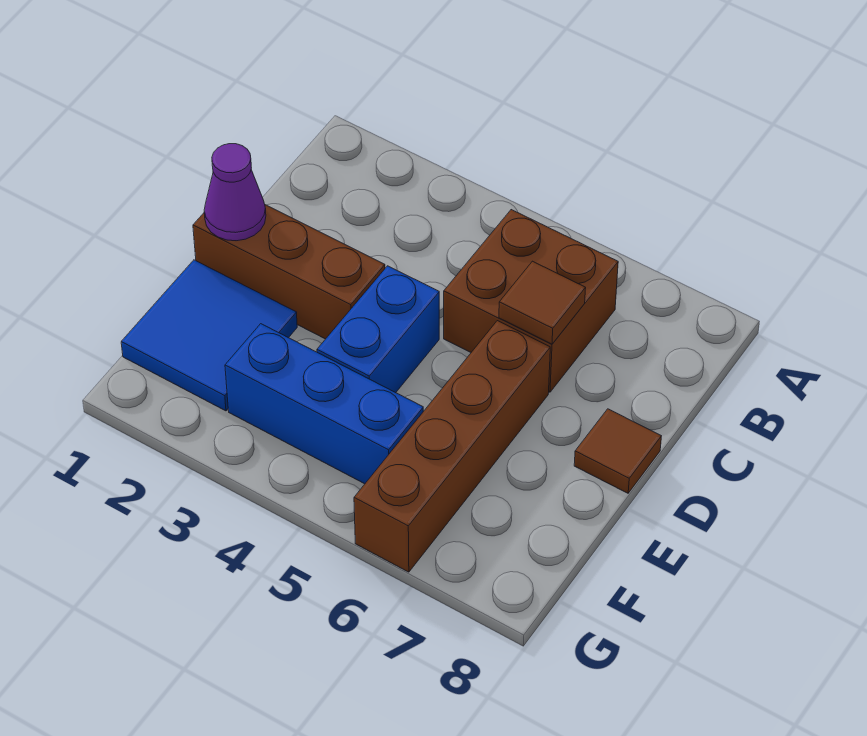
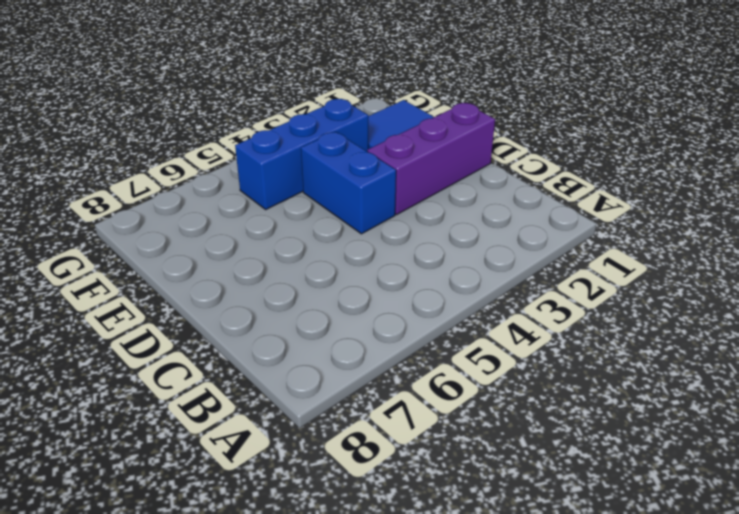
purple brick D1:D3 level 1 -> brown brick D1:D3 level 1
none -> brown brick B5:C6 level 1
none -> brown brick D6:G6 level 1

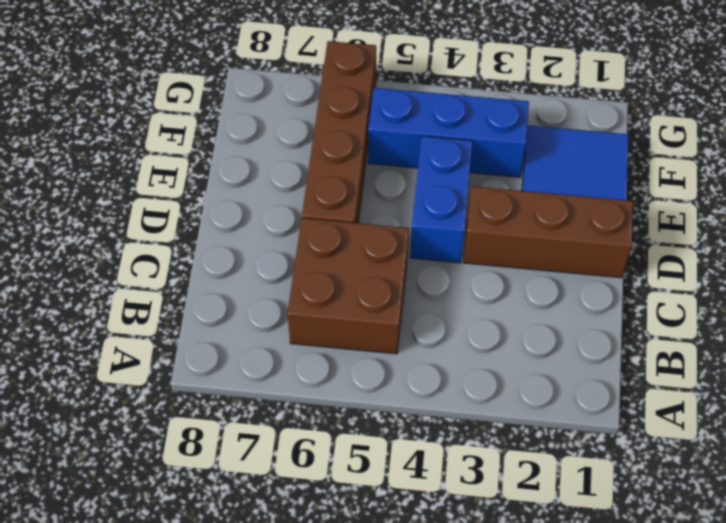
none -> brown tile D8 level 1
none -> brown tile C6 level 2

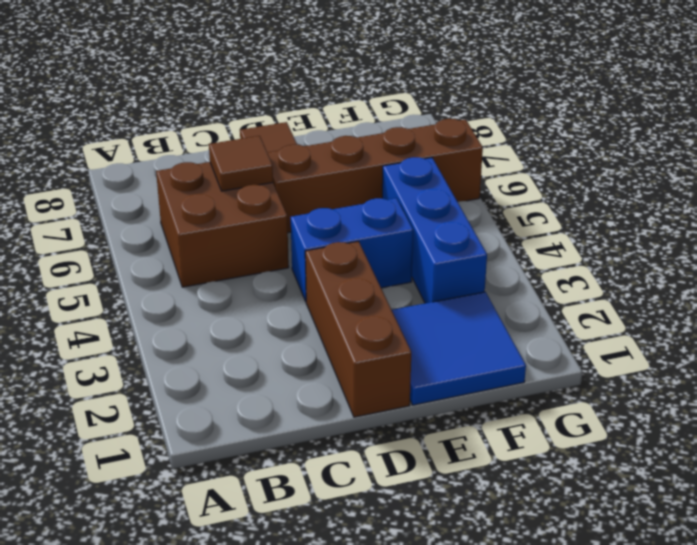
none -> purple cone D1 level 2

